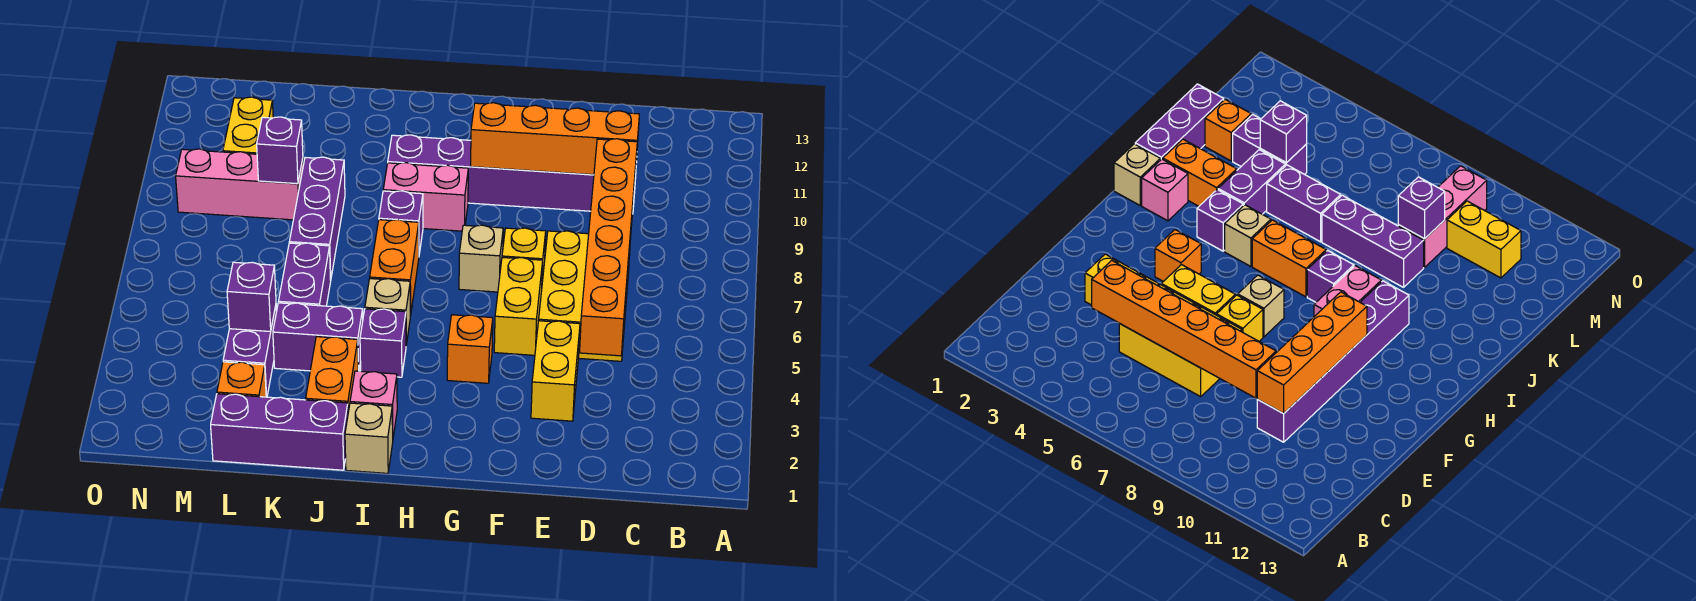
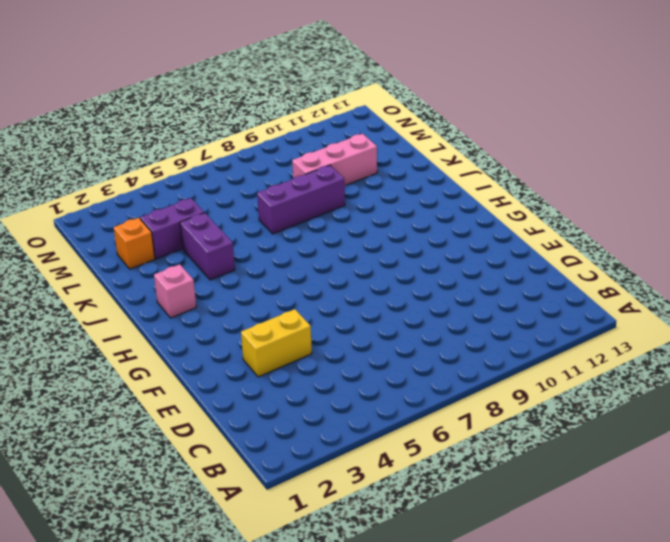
pink brick L9:L11 level 1 -> pink brick L9:N9 level 1
none -> yellow brick D5:E7 level 1
none -> purple brick D10:I10 level 1
none -> yellow brick F5:F6 level 1

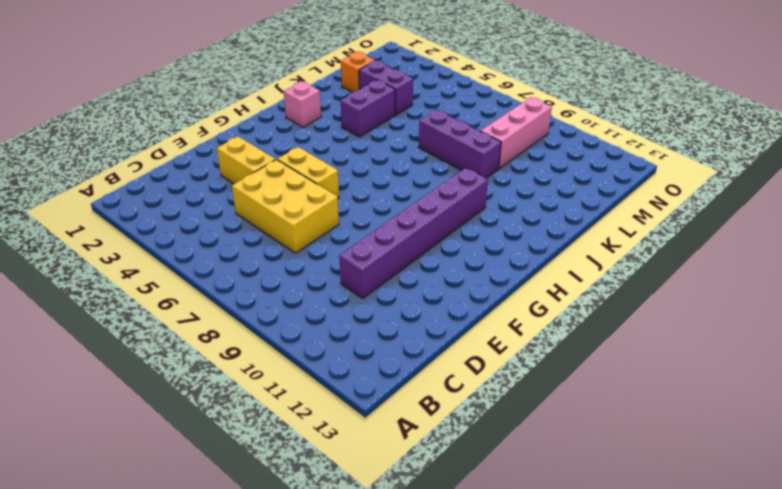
none -> yellow brick F7 level 1
none -> orange brick G4 level 1
none -> tan brick G7 level 1

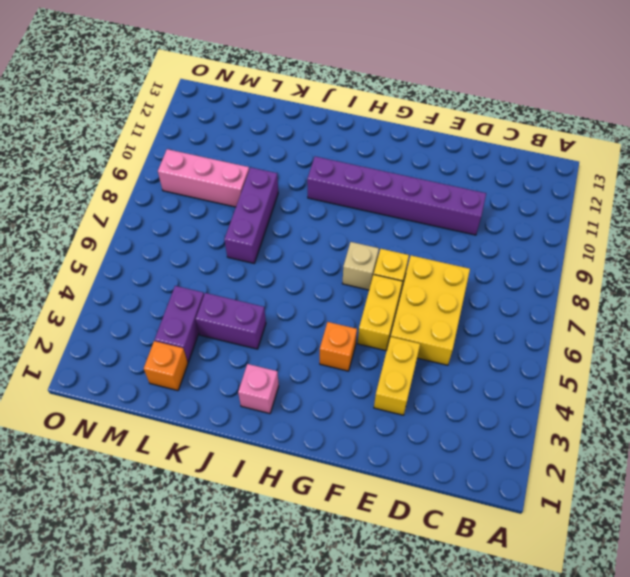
none -> pink brick H9:I9 level 1
none -> tan brick I1 level 1
none -> purple brick I4 level 1

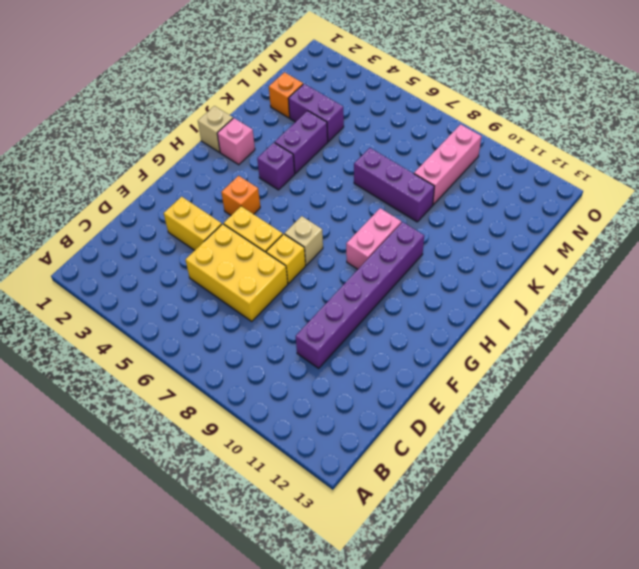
none -> tan brick I5 level 1
none -> orange brick I6:I7 level 1
none -> purple brick I8 level 1

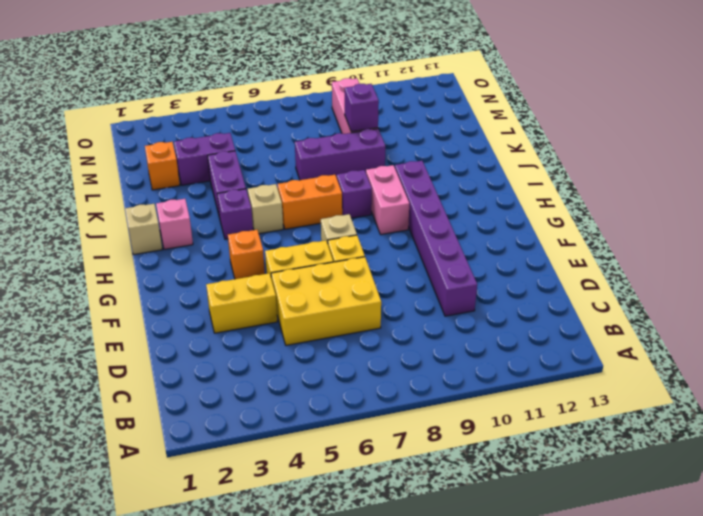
none -> purple brick J1:L1 level 1
none -> orange brick J2:J3 level 1
none -> purple brick K5:K6 level 1

